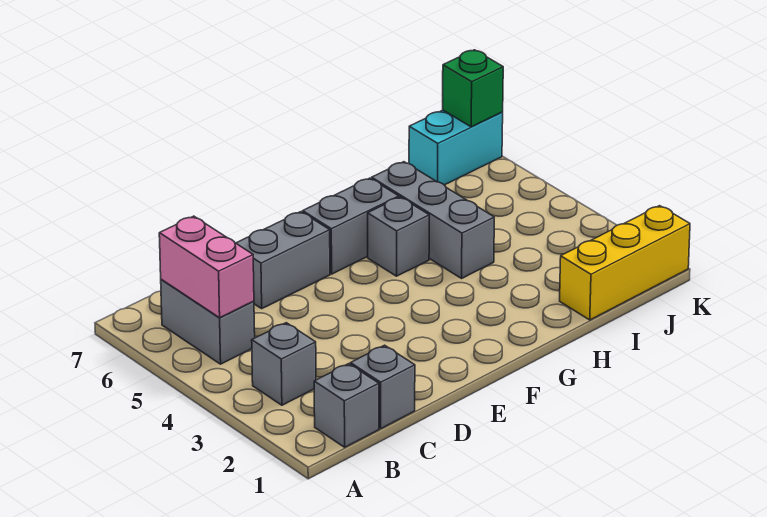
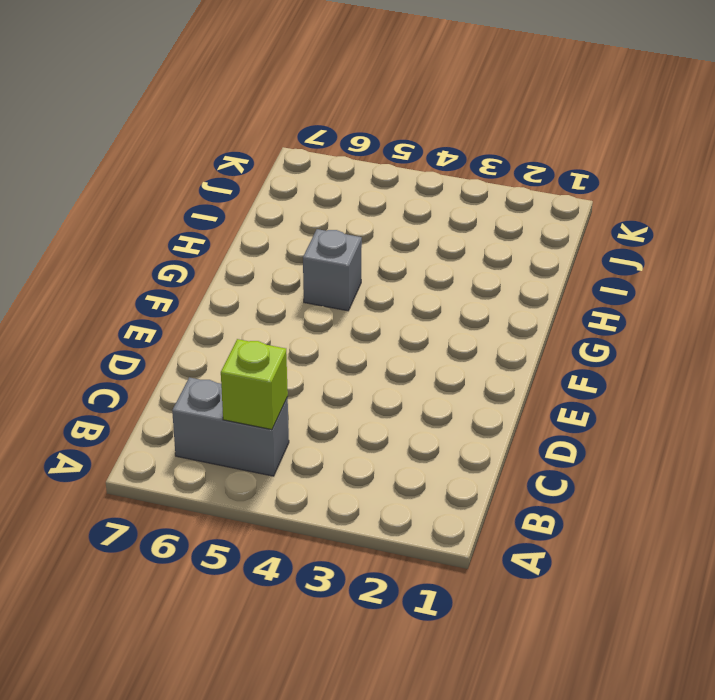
lime brick B5 level 2 -> pink brick B5:B6 level 2
none -> grey brick B1 level 1
none -> grey brick B3 level 1
none -> grey brick C1 level 1

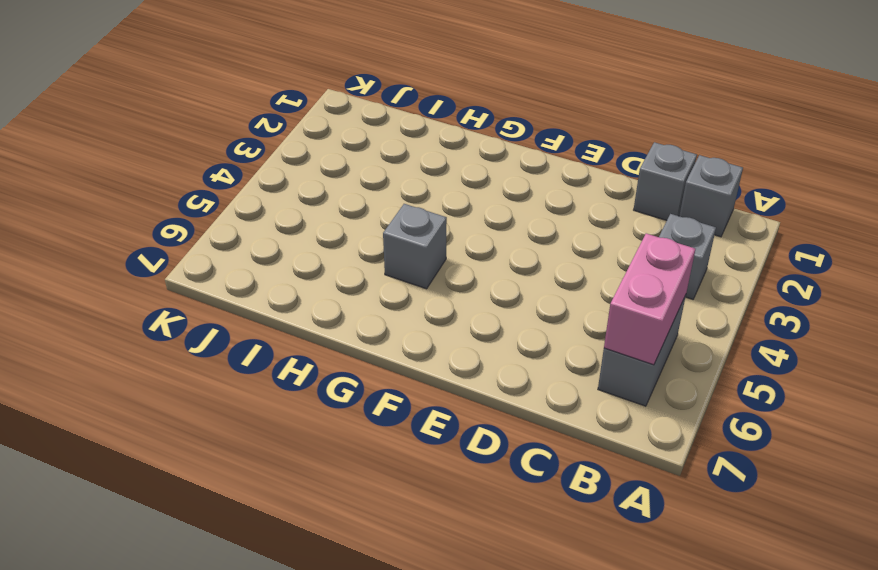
none -> grey brick D6:E6 level 1
none -> grey brick F6:G6 level 1
none -> grey brick H4:H6 level 1

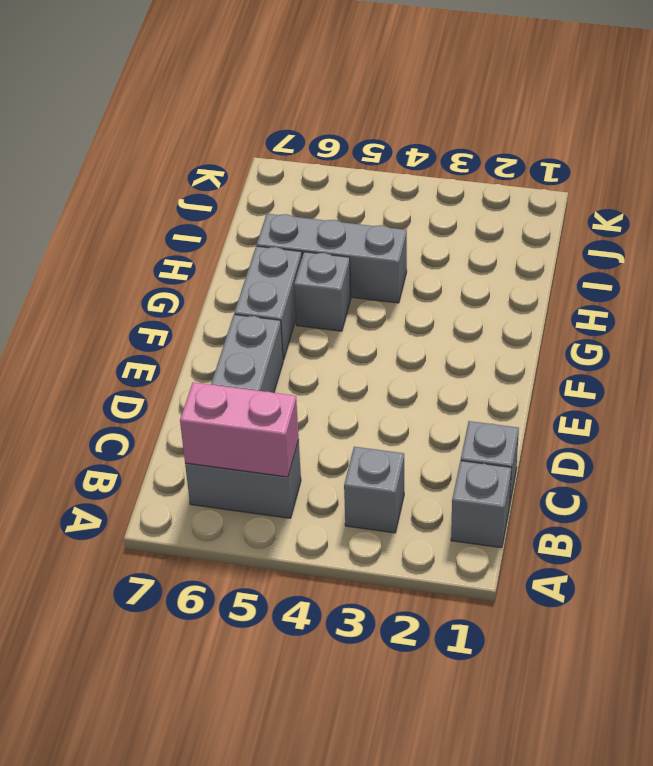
none -> yellow brick I1:K1 level 1
none -> cyan brick J7:K7 level 1
none -> green brick K7 level 2

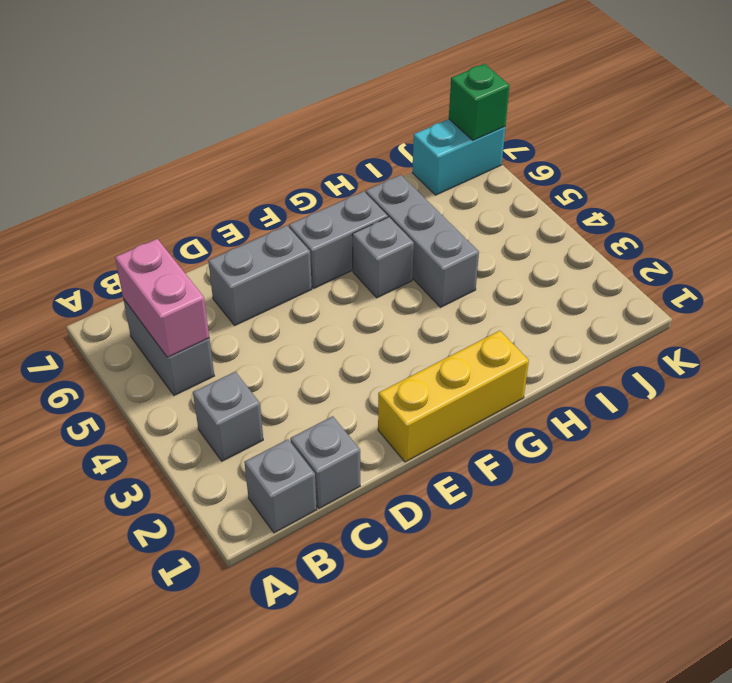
yellow brick E1:G1 level 1 -> yellow brick I1:K1 level 1

